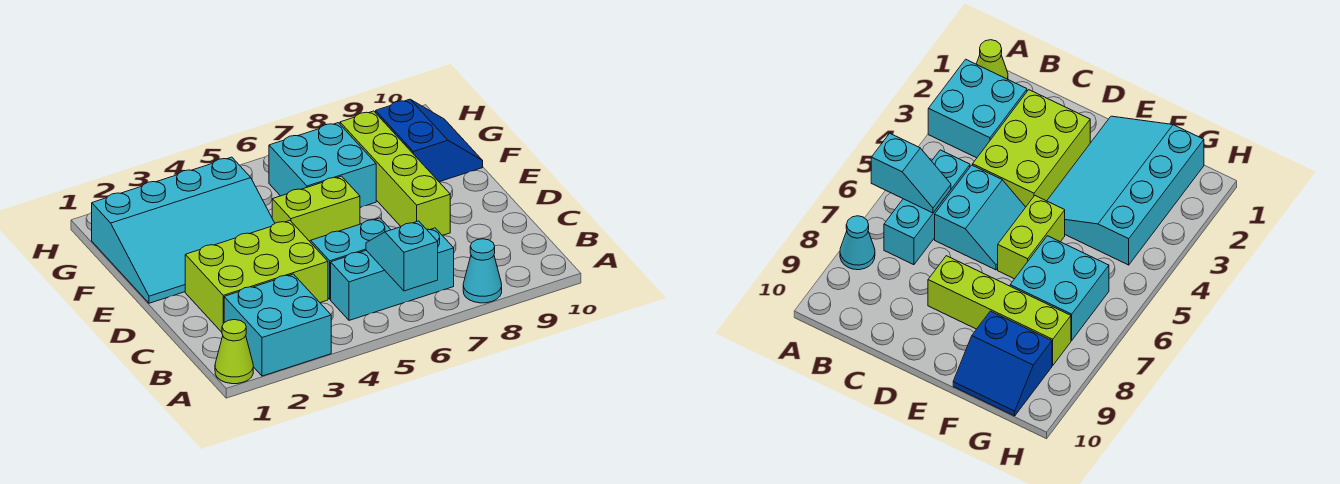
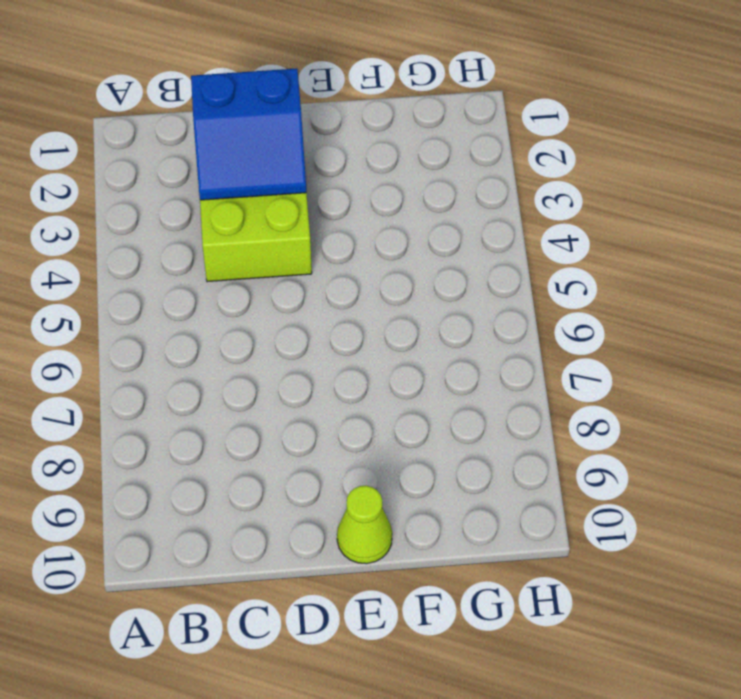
blue slope C2:D3 level 2 top 2 -> blue slope F9:G10 level 1 top 9
lime cone E10 level 1 -> lime cone A1 level 1
none -> cyan brick A2:B3 level 1
none -> cyan cone A8 level 1
none -> cyan brick B5:B7 level 1

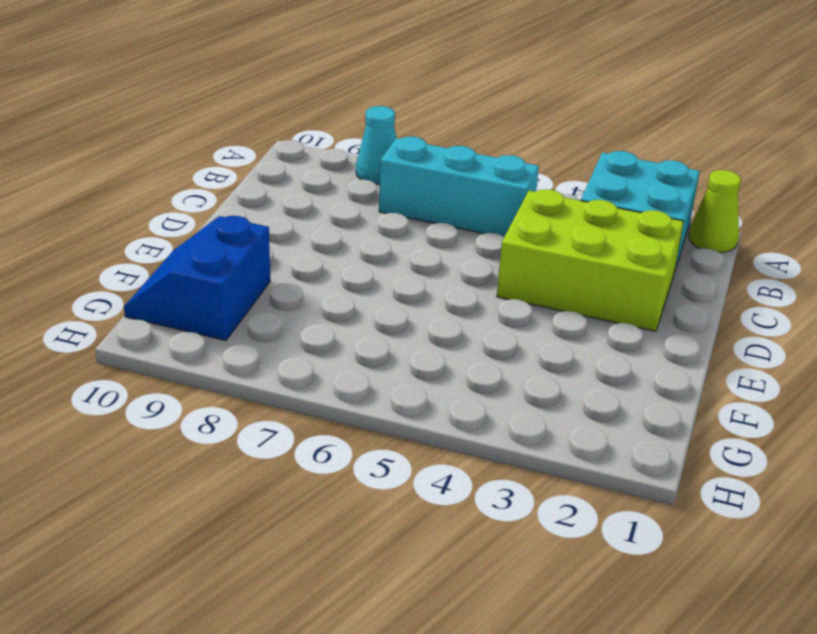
none -> cyan slope C5:D6 level 1 top C
none -> lime brick D8:G8 level 1
none -> cyan slope E1:G4 level 1 top G

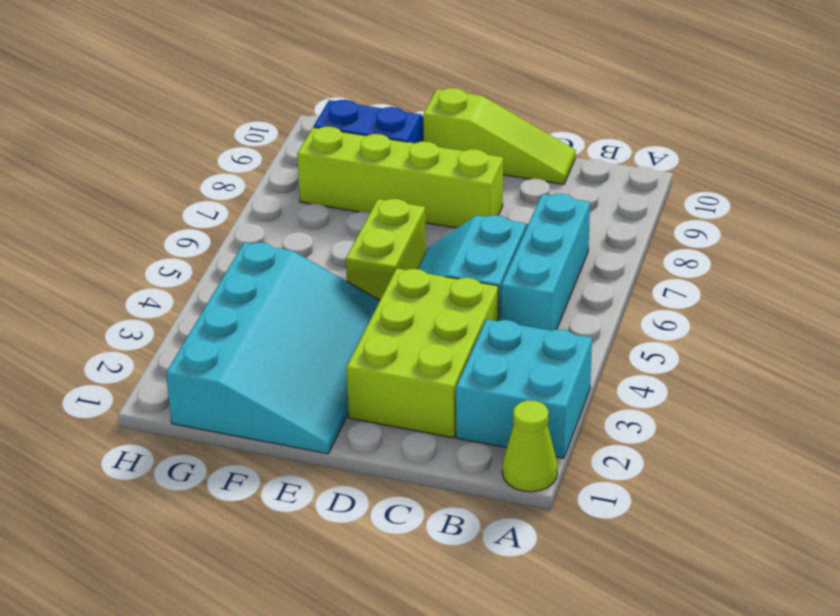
lime slope C10:E10 level 1 top E -> none
none -> cyan cone A8 level 1
none -> cyan brick F6:G7 level 1
none -> cyan slope A6:B6 level 2 top A

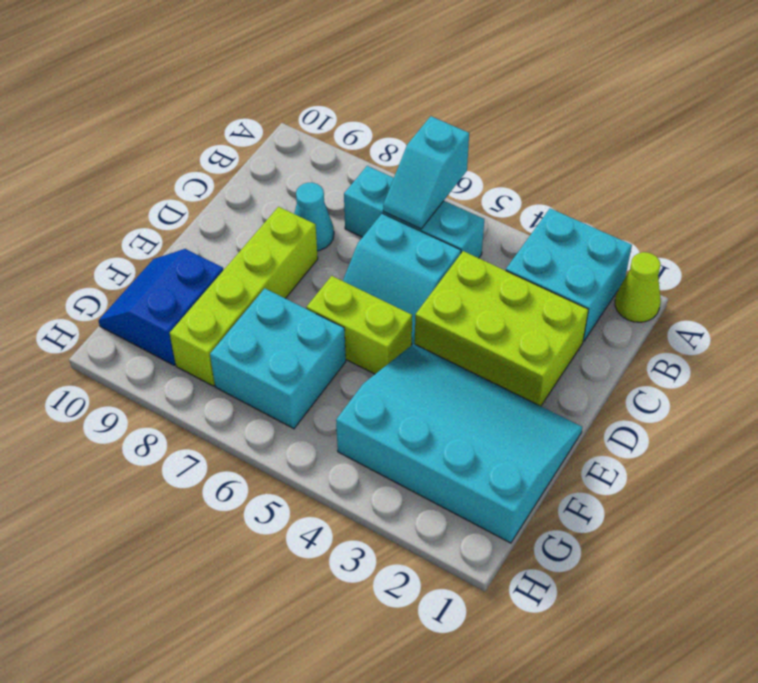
cyan cone C8 level 1 -> cyan cone A8 level 1

